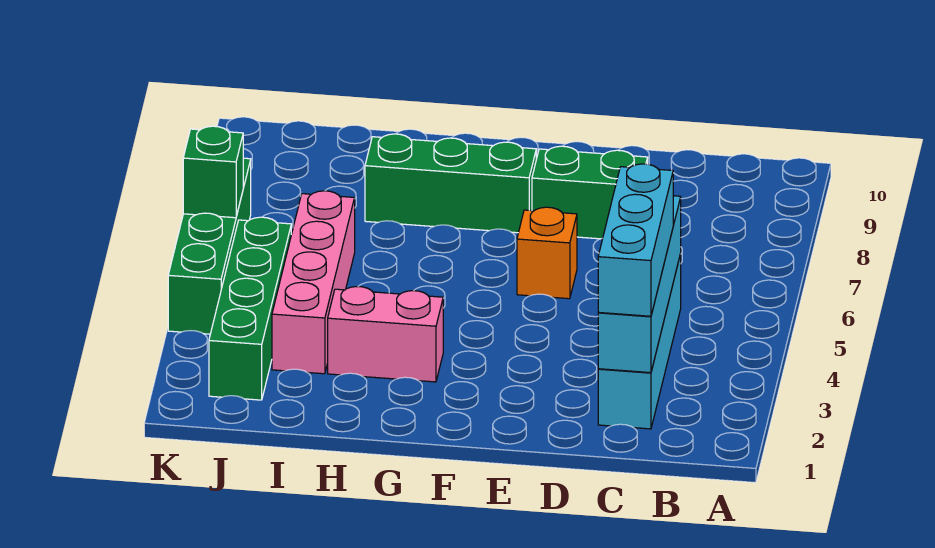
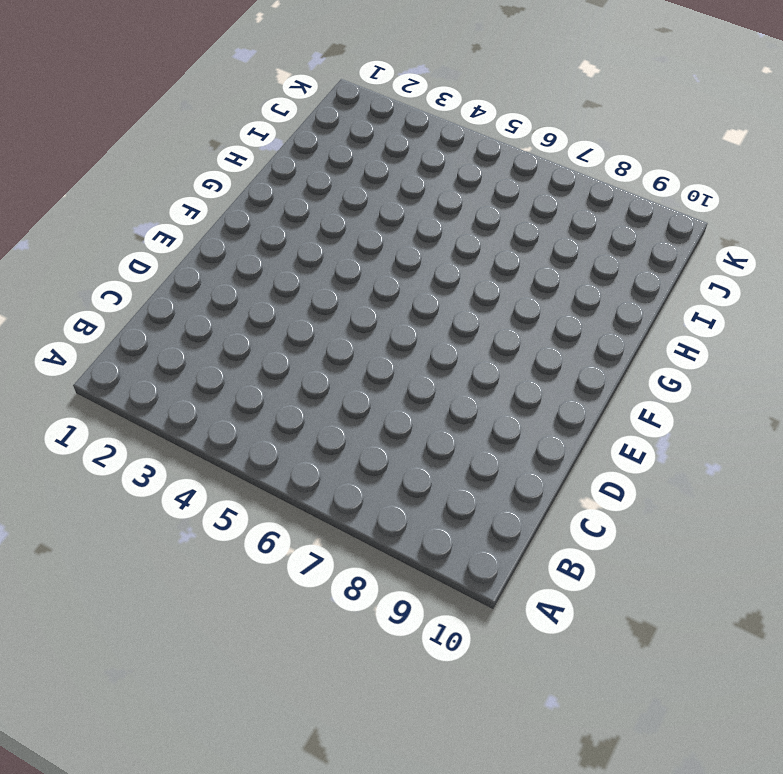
none -> cyan brick C2:C5 level 1
none -> green brick D8:E8 level 1

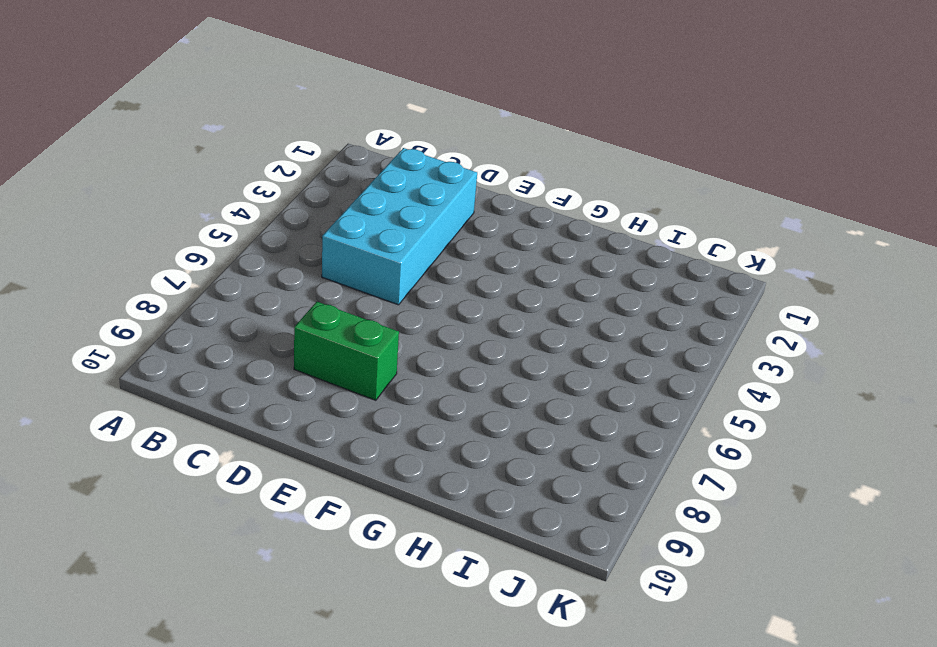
cyan brick C2:D5 level 1 -> cyan brick C2:C5 level 1
none -> orange brick E6 level 1
none -> green brick F8:H8 level 1

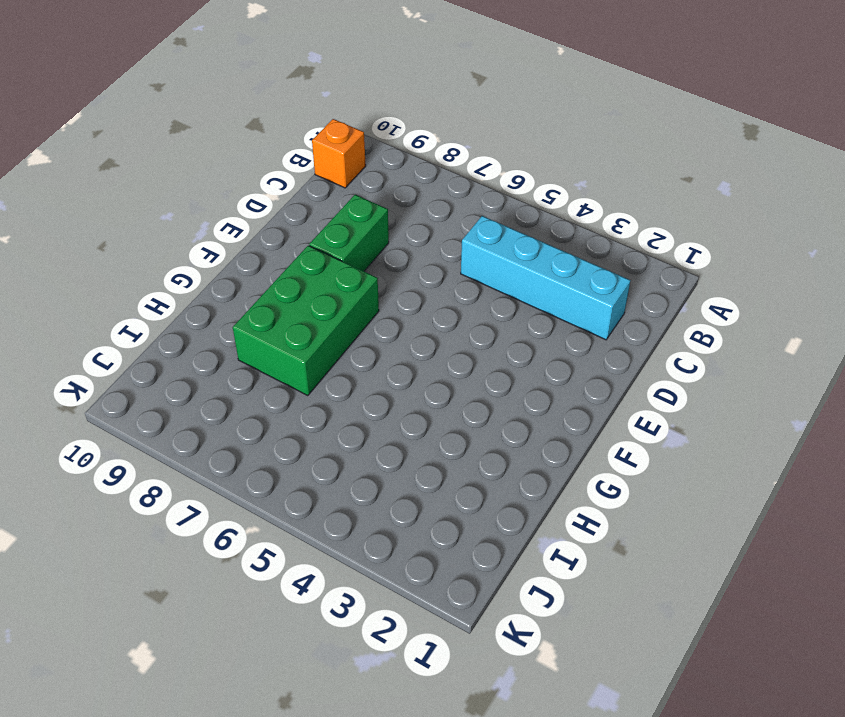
orange brick B10 level 1 -> orange brick E6 level 1
green brick F7:H8 level 1 -> green brick F8:H8 level 1
none -> pink brick G3:H3 level 1
none -> pink brick I3:I6 level 1

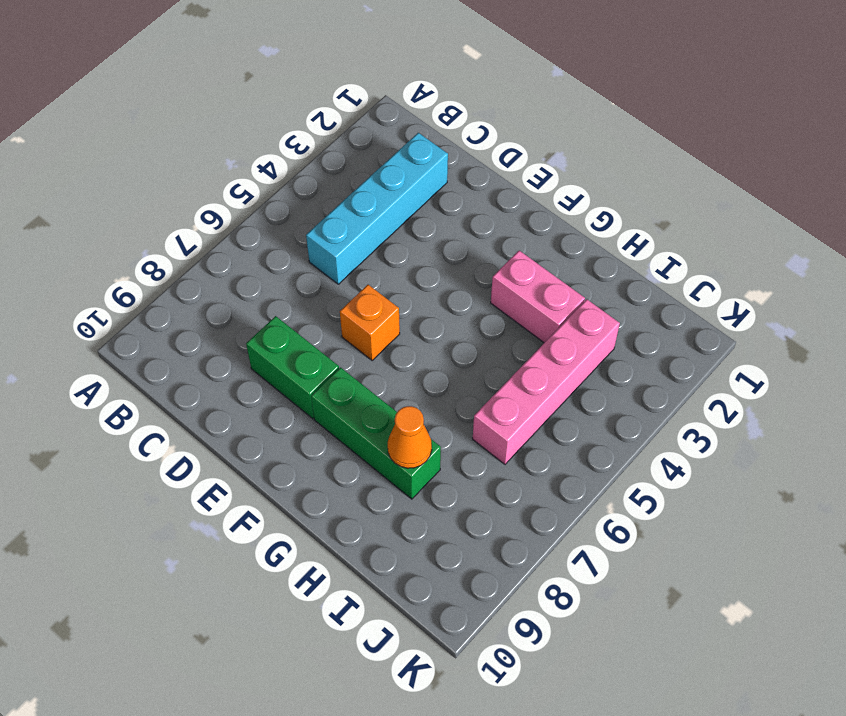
orange cone H8 level 2 -> none
none -> green brick J2:J5 level 1
none -> green brick K4:K7 level 1

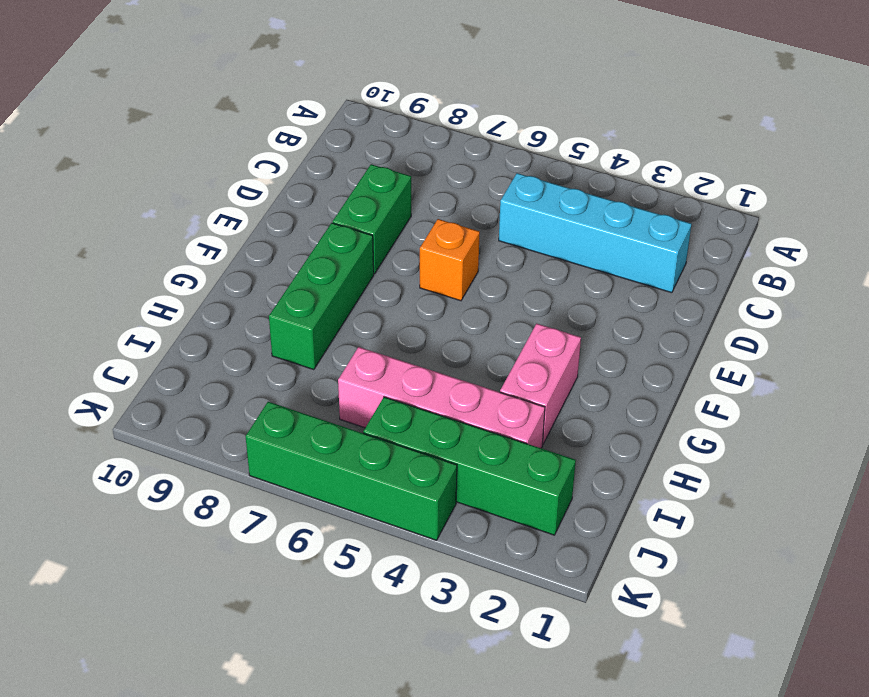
none -> cyan brick C2:C5 level 2
none -> green brick K6 level 2

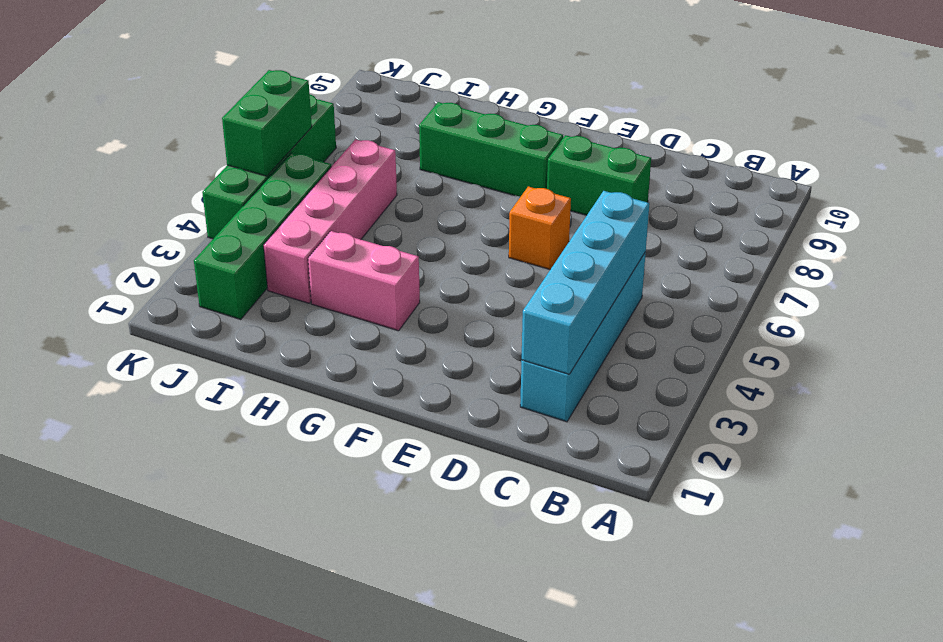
green brick K5:K6 level 2 -> green brick K6 level 2
none -> cyan brick C2:C4 level 3

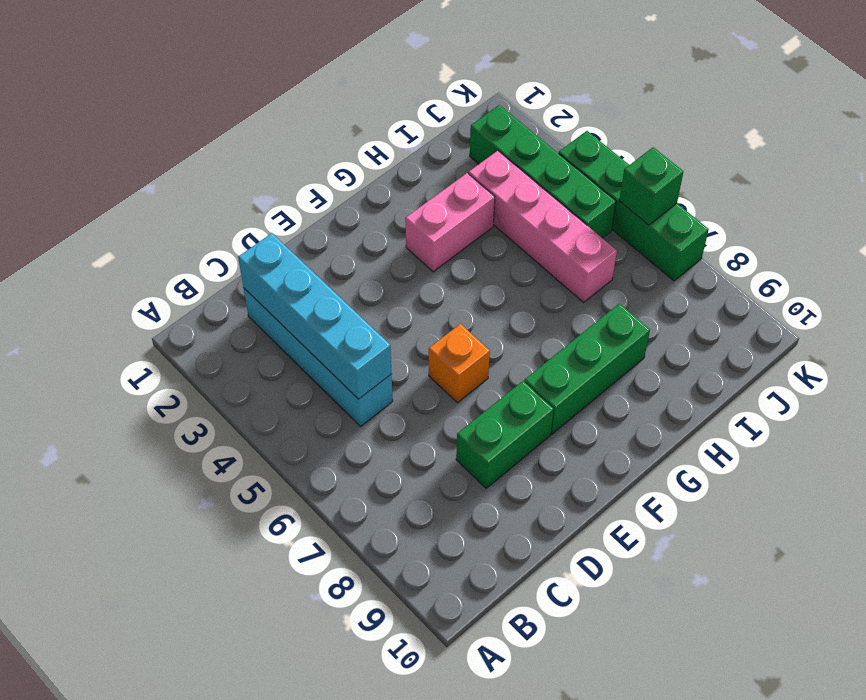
none -> cyan brick C2:C4 level 3

